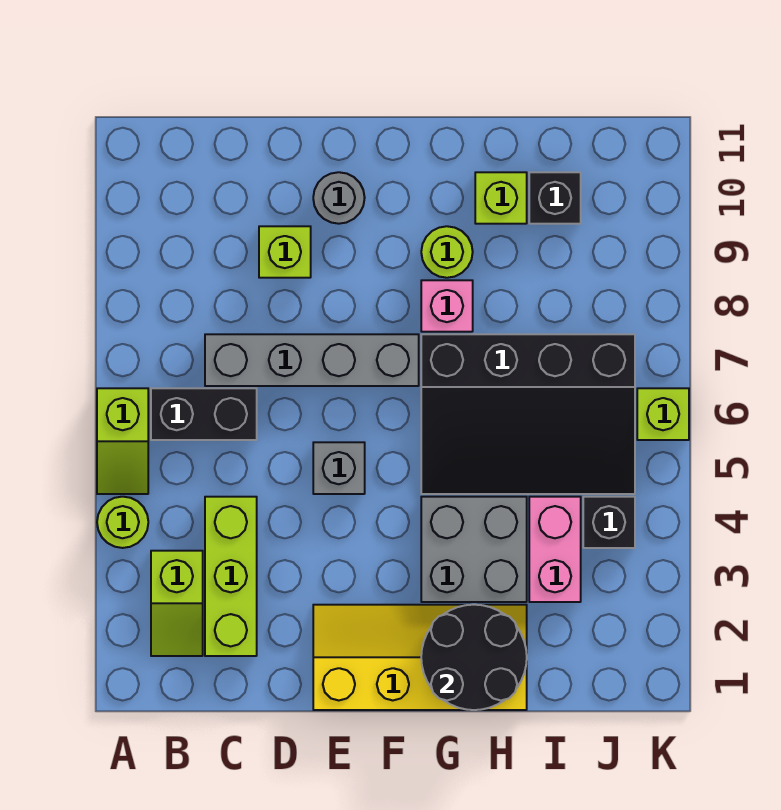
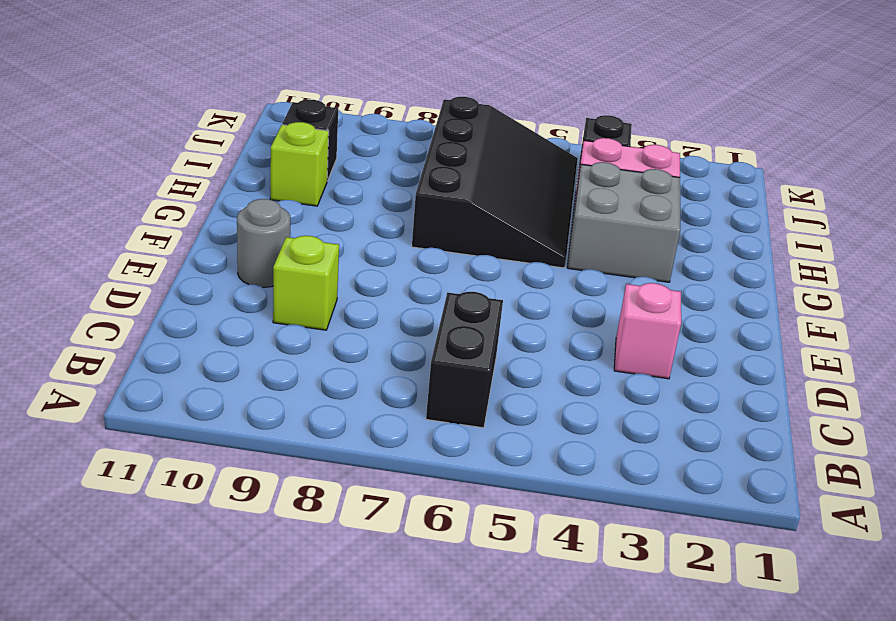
pink brick D3 level 1 -> pink brick G8 level 1
none -> lime round brick A4 level 1
none -> lime slope A5:A6 level 1 top 6
none -> lime slope B2:B3 level 1 top 3

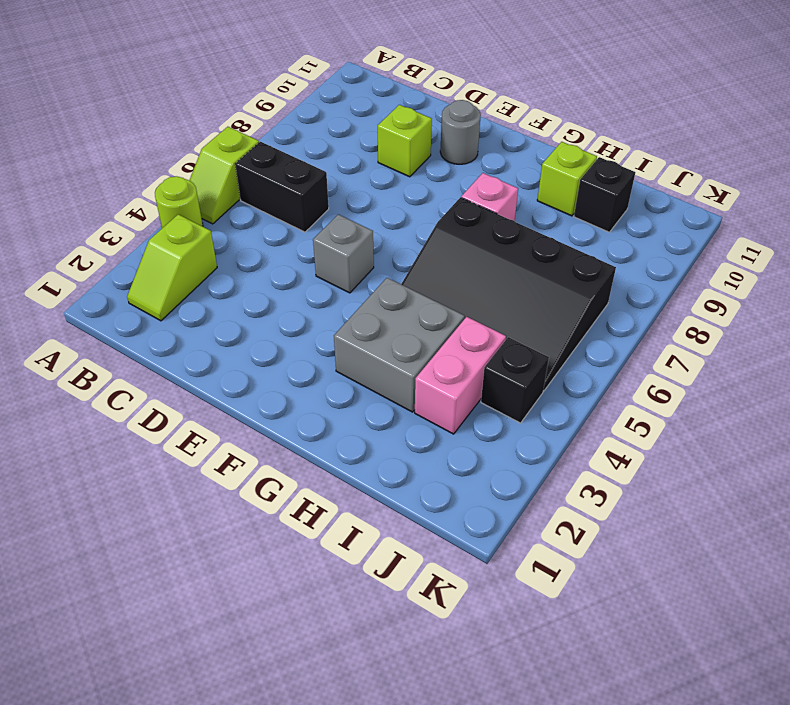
none -> lime brick C2:C4 level 1
none -> grey brick C7:F7 level 1
none -> yellow slope E1:H2 level 1 top 1

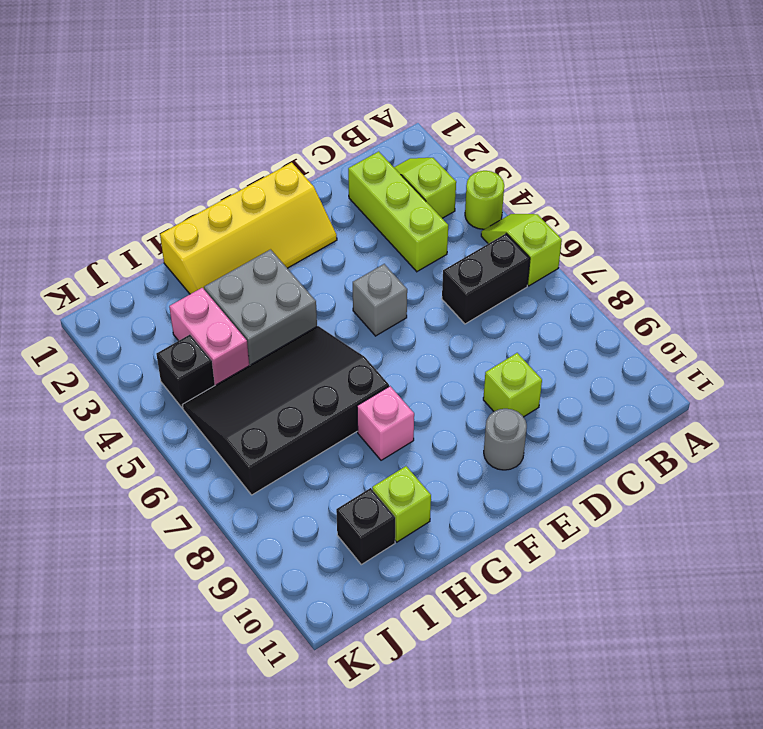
none -> grey brick C7:F7 level 1
none -> lime round brick G9 level 1
none -> lime brick K6 level 1

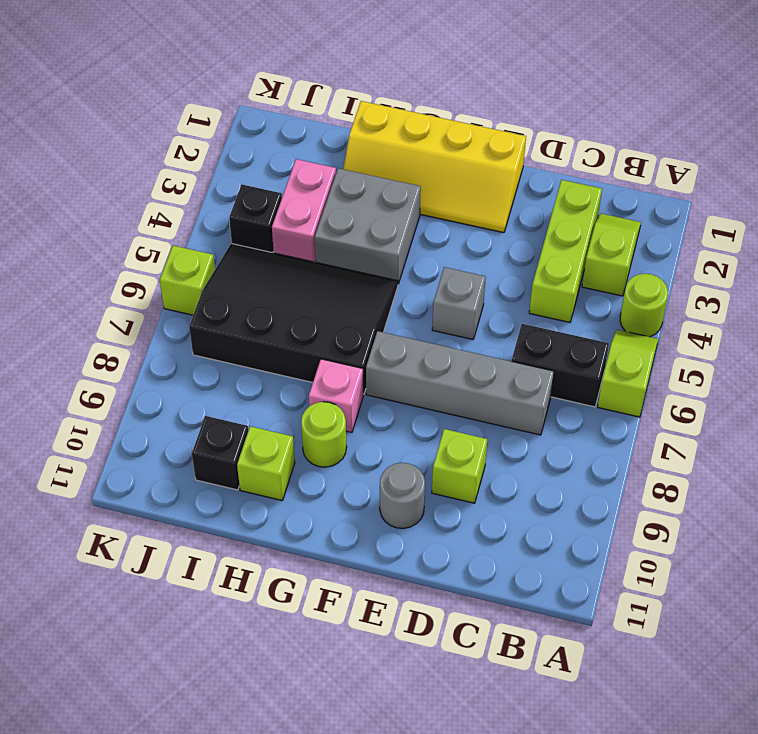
none -> black round brick G1:H2 level 2

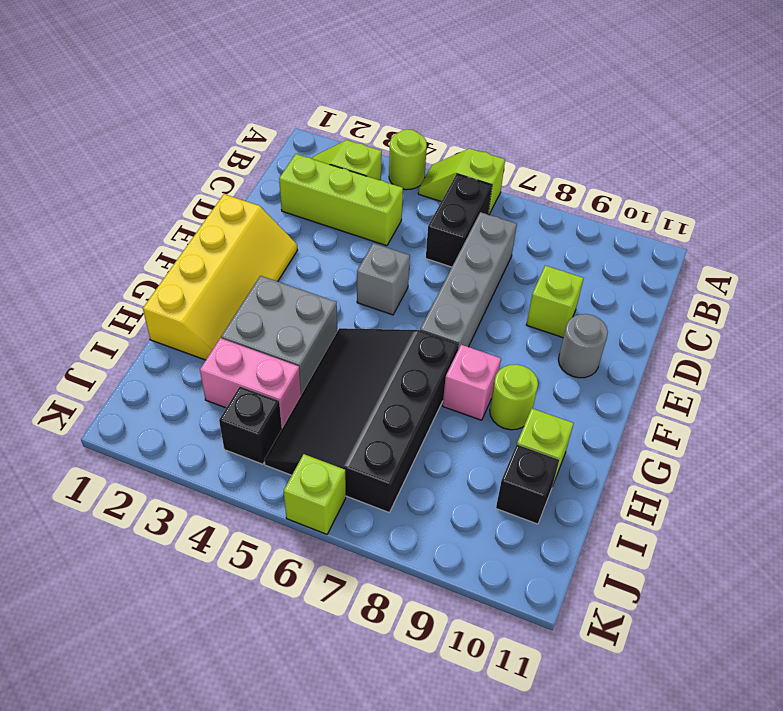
none -> black round brick G1:H2 level 2

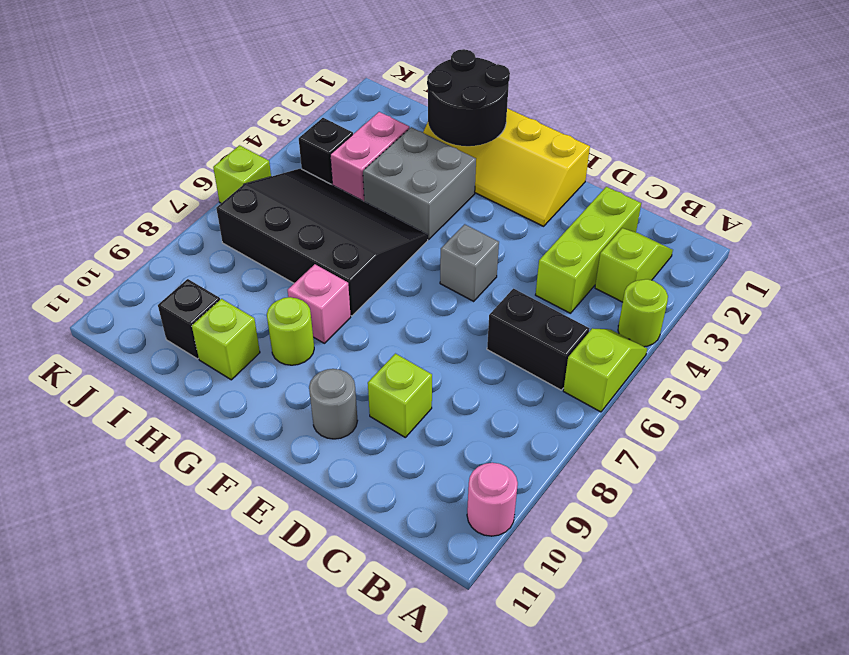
pink round brick A10 level 1 -> none
none -> grey brick C7:F7 level 1

